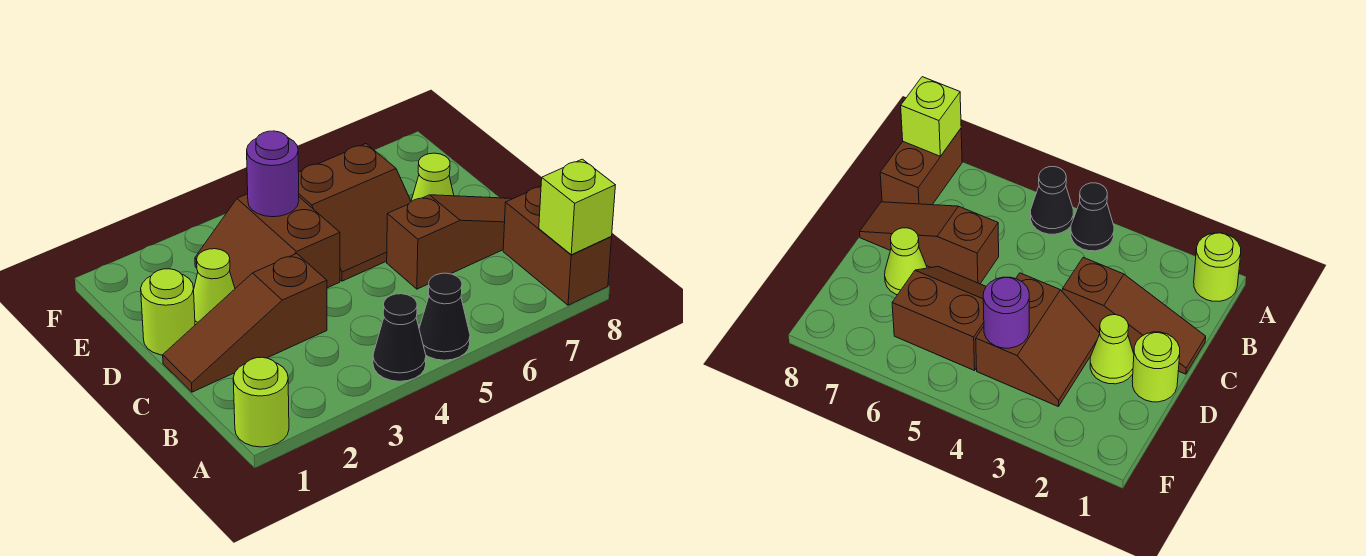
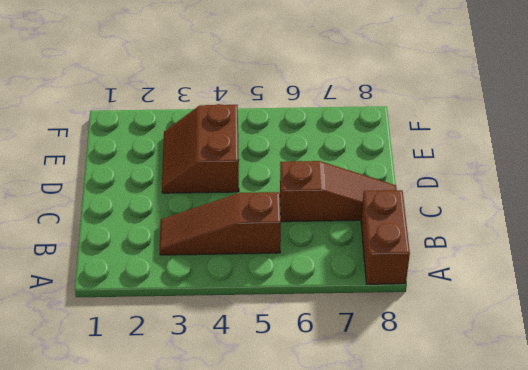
brown slope B3:B5 level 1 top 5 -> brown slope C1:C3 level 1 top 3
none -> lime round brick A1 level 1
none -> black cone A4 level 1
none -> black cone A5 level 1

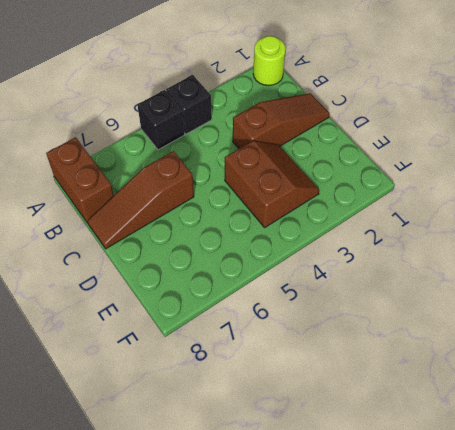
black brick A4 level 1 -> black cone A4 level 1
black brick A5 level 1 -> black cone A5 level 1
none -> lime round brick D1 level 1
none -> lime cone D2 level 1
none -> brown slope D5:E6 level 1 top E

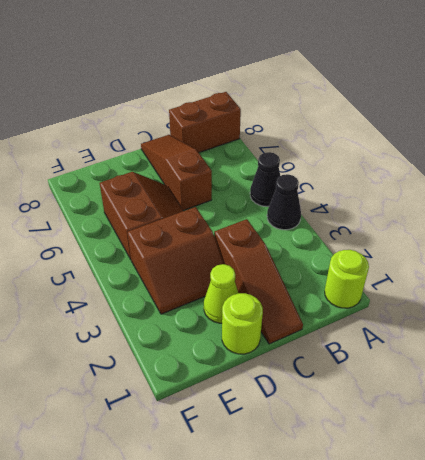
none -> lime cone D7 level 1
none -> lime brick A8 level 2
none -> purple round brick E4 level 2

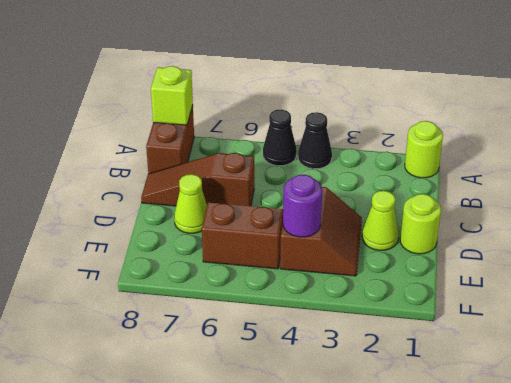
none -> brown slope C1:C3 level 1 top 3

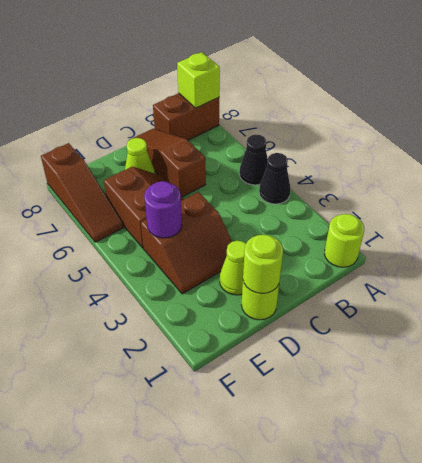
lime round brick D1 level 2 -> none
brown slope F6:F8 level 1 top 8 -> brown slope C1:C3 level 1 top 3

